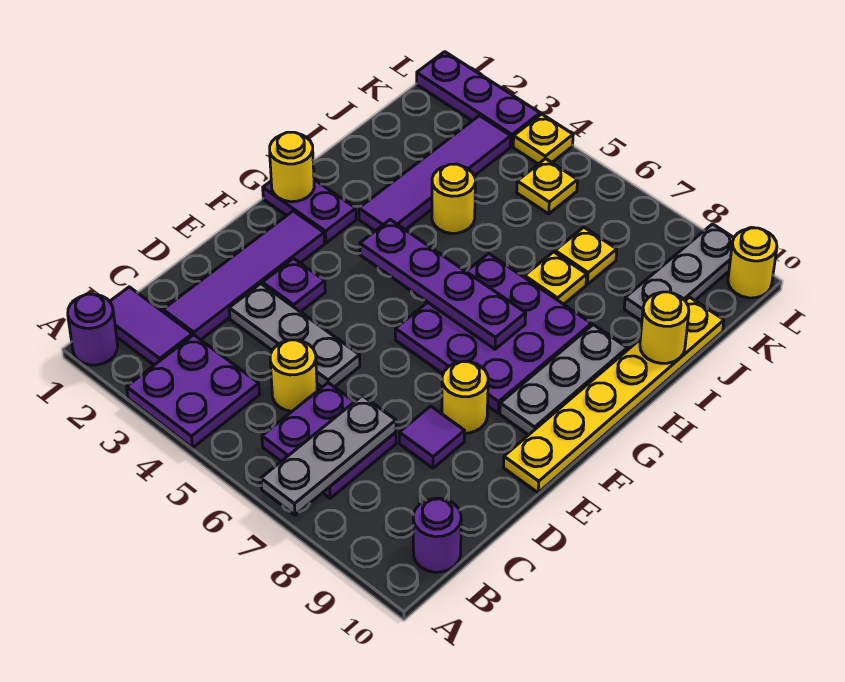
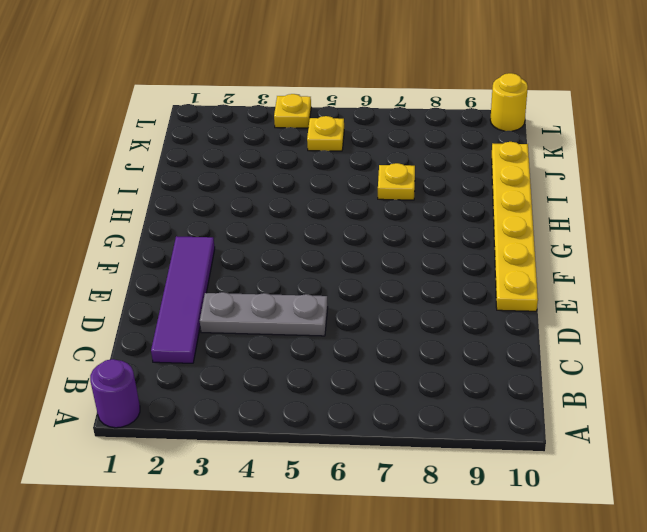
none -> purple plate A3:B4 level 1
none -> purple tile B1:B2 level 1
none -> purple plate B6:C7 level 1

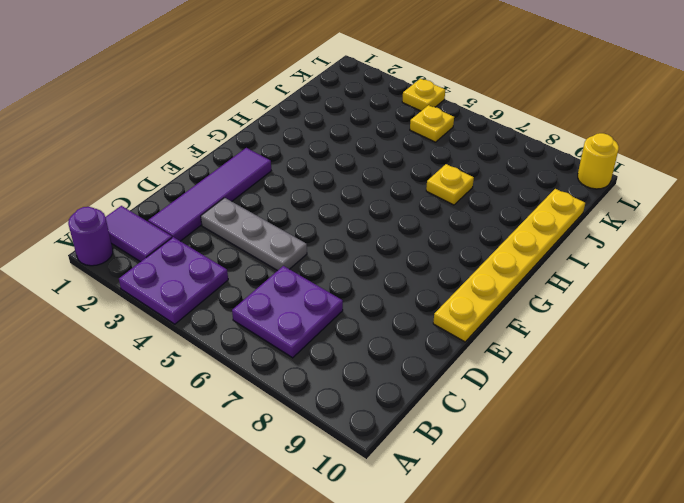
none -> purple round brick B10 level 1
none -> yellow round brick C5 level 1
none -> purple tile D8 level 1

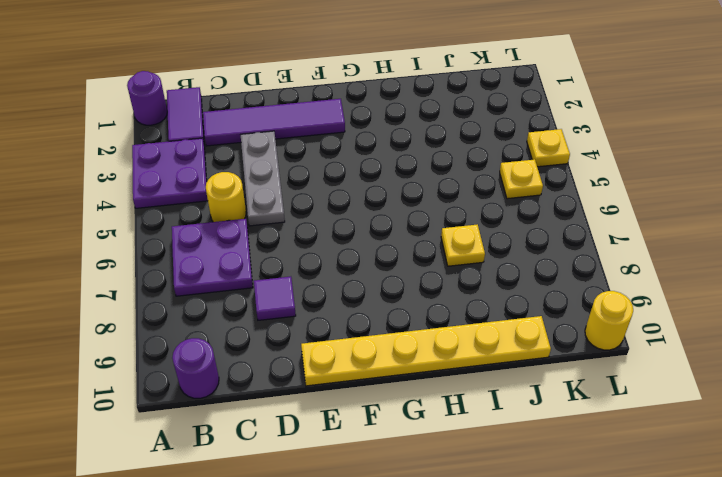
none -> purple plate E3 level 1
none -> yellow round brick E8 level 1
none -> purple plate F6:H8 level 1

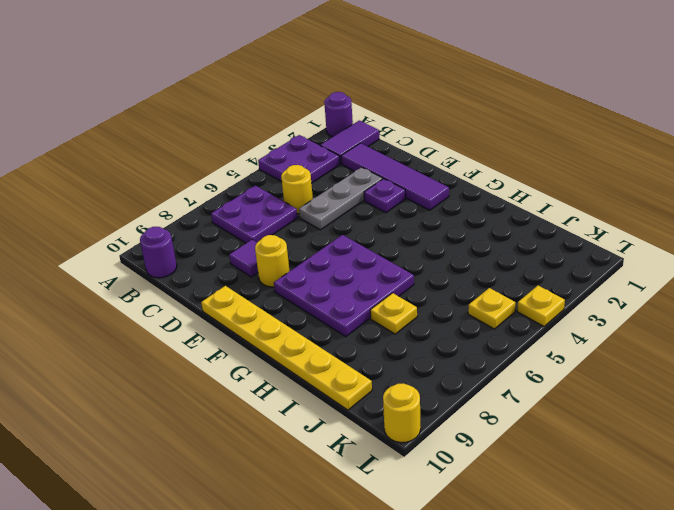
none -> grey plate F9:H9 level 1
none -> purple plate G1:G2 level 1
none -> purple tile H3:K3 level 1

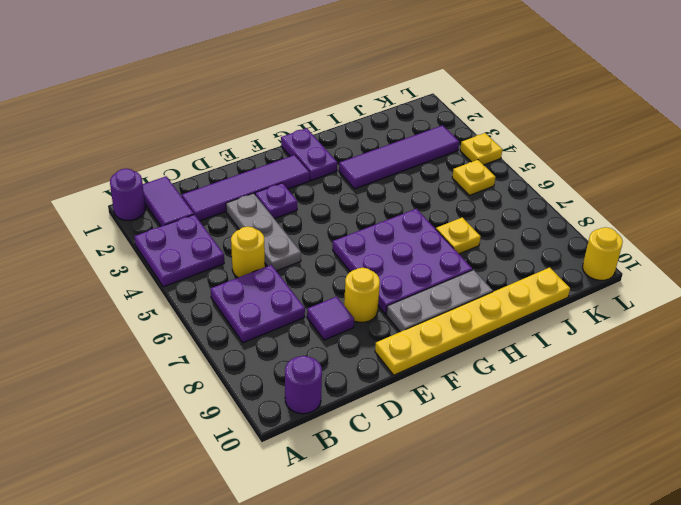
none -> yellow round brick I4 level 1
none -> yellow plate J7 level 1
none -> grey plate J9:L9 level 1

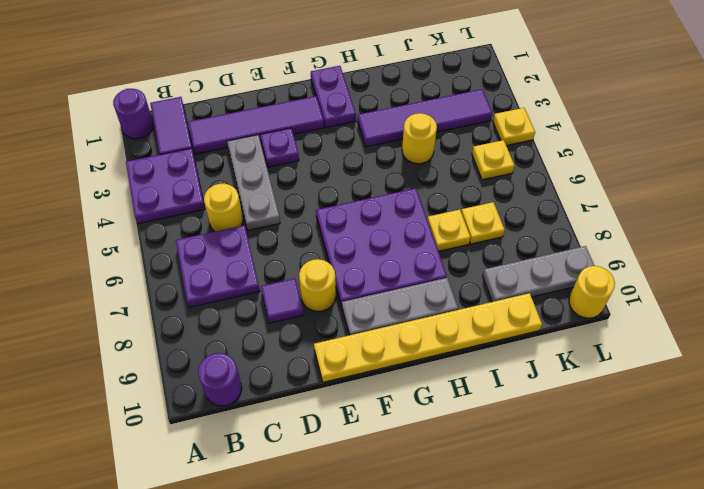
none -> purple plate L1:L3 level 1
none -> grey plate A7:C7 level 2
none -> yellow round brick G1 level 2

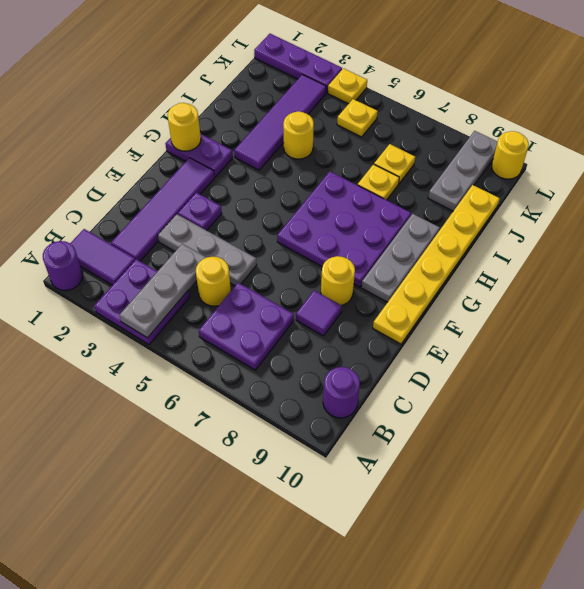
grey plate A4:C4 level 2 -> grey plate A7:C7 level 2
none -> purple plate G4:G7 level 2
none -> yellow round brick I10 level 2

